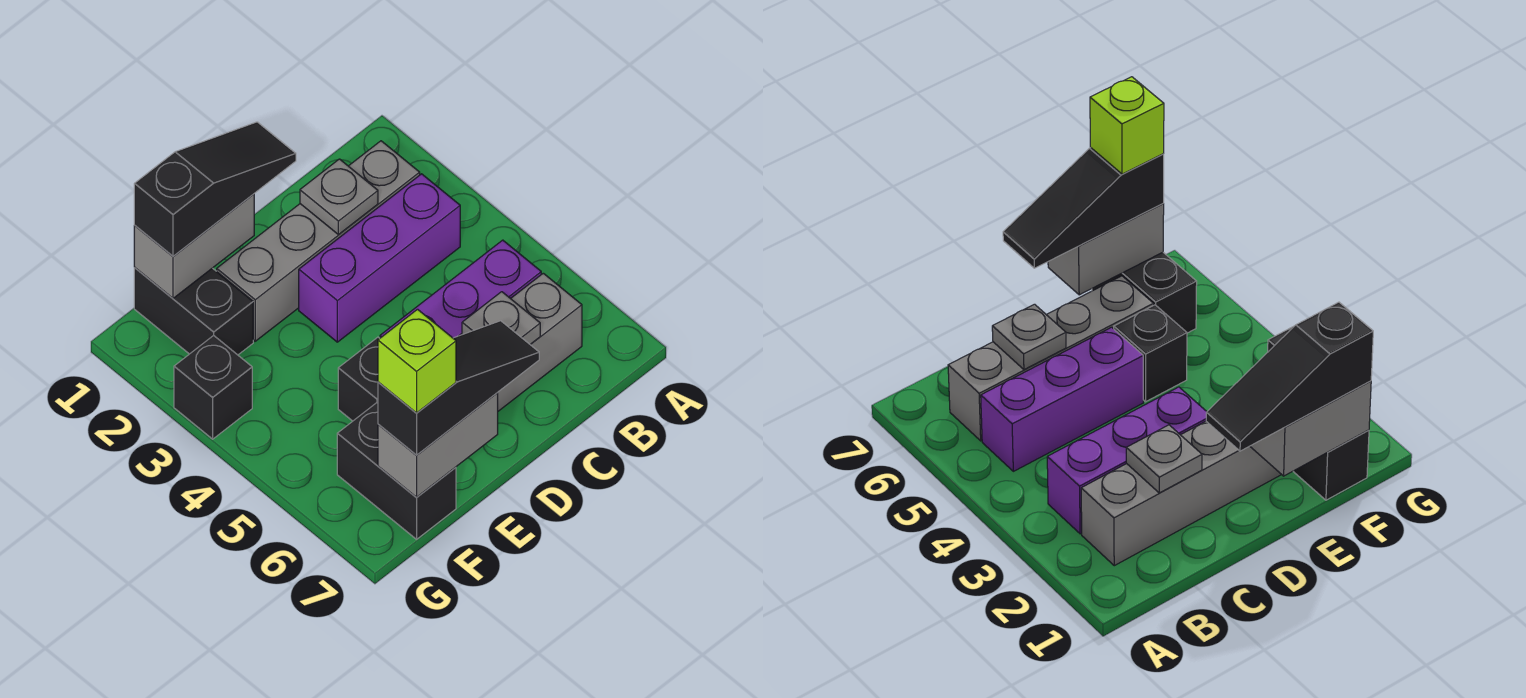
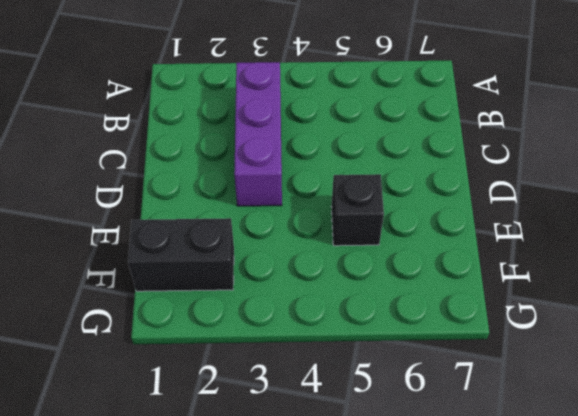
none -> grey brick B2:E2 level 1
none -> purple brick B5:D5 level 1
none -> grey brick B6:E6 level 1

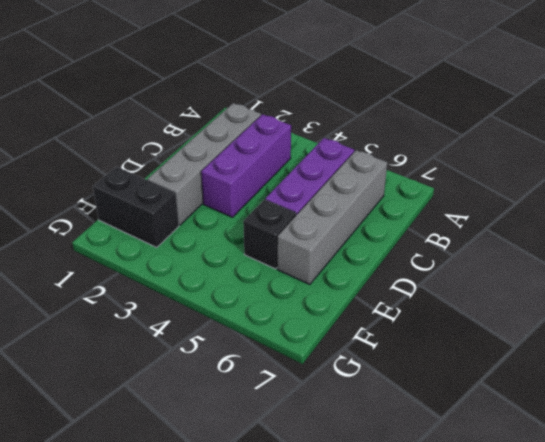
none -> black brick F6:F7 level 1
none -> black brick G3 level 1
none -> grey plate C2 level 2

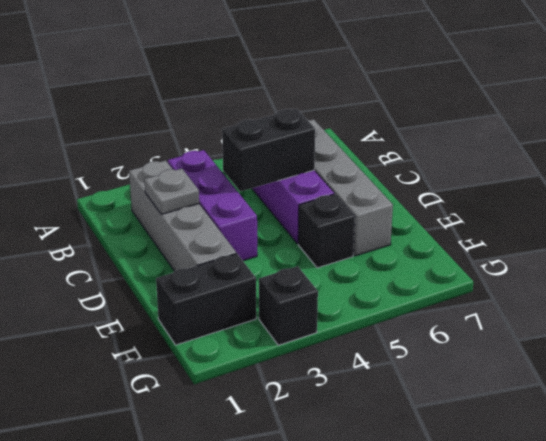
black brick C4:C5 level 2 -> black brick F6:F7 level 1
none -> grey plate C6 level 2
none -> grey brick E1:F1 level 2
none -> grey brick E7:F7 level 2

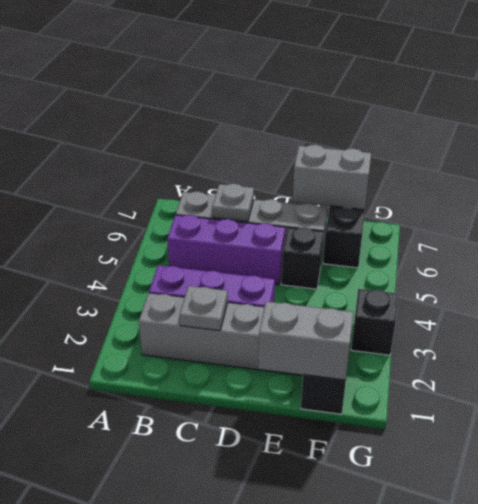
none -> black slope D1:F1 level 3 top F
none -> black slope D7:F7 level 3 top F
none -> lime brick F7 level 4

